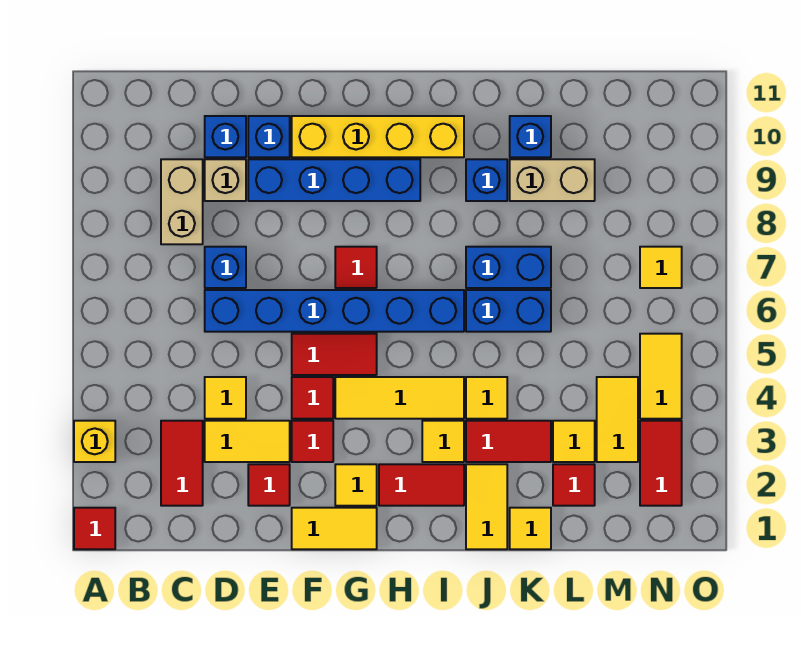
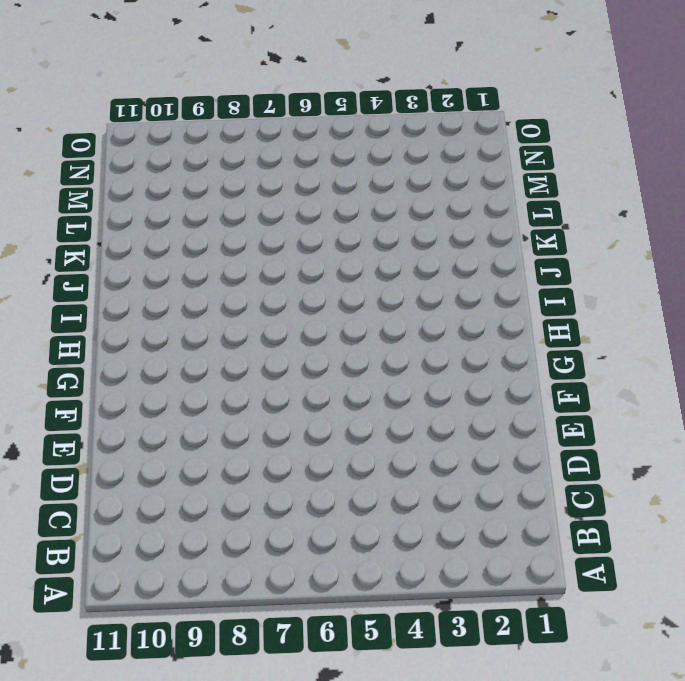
none -> red tile A1 level 1
none -> yellow brick A3 level 1
none -> red tile C2:C3 level 1
none -> tan brick C8:C9 level 1

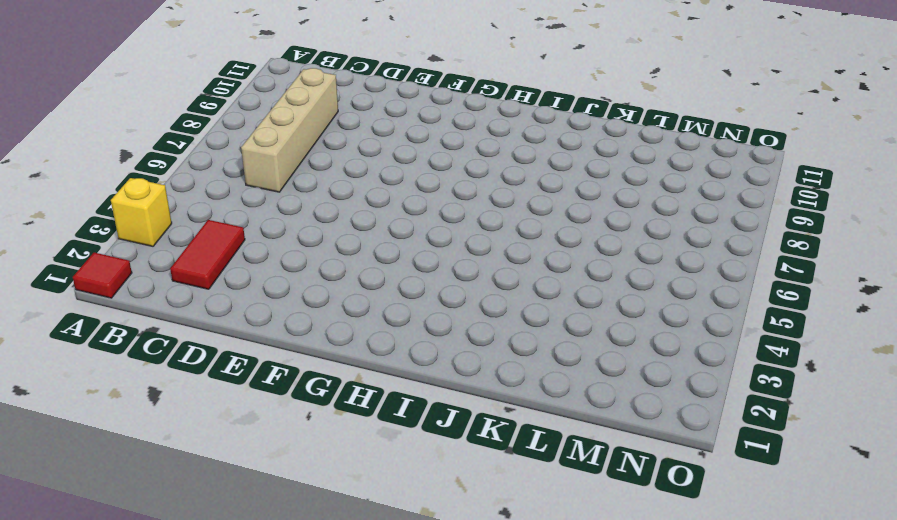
tan brick C6:C9 level 1 -> tan brick C8:C9 level 1
none -> yellow tile D3:E3 level 1
none -> yellow tile D4 level 1
none -> blue brick D6:I6 level 1
none -> blue brick D7 level 1

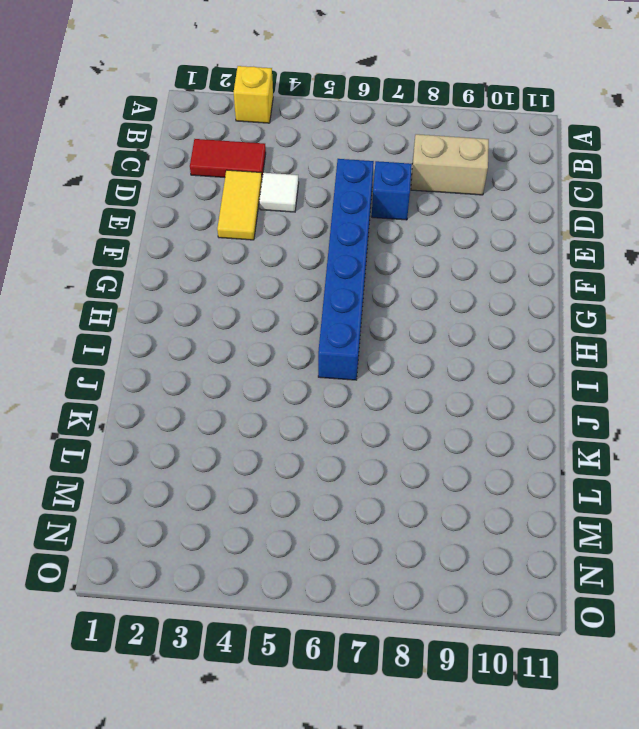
white tile D4 level 1 -> yellow tile D4 level 1
none -> red tile A1 level 1
none -> tan brick D9 level 1
none -> blue brick D10 level 1
none -> red tile E2 level 1

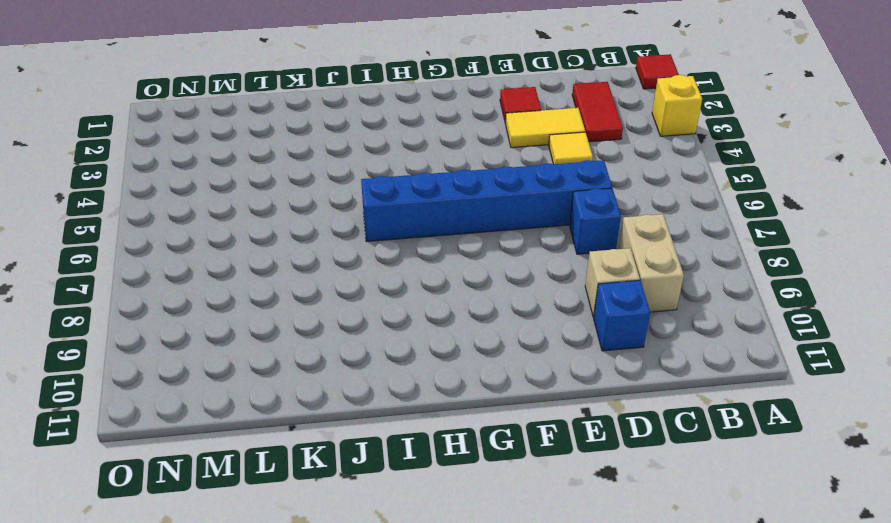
none -> blue brick E9:H9 level 1
none -> blue brick E10 level 1
none -> yellow tile F1:G1 level 1
none -> red tile F3 level 1

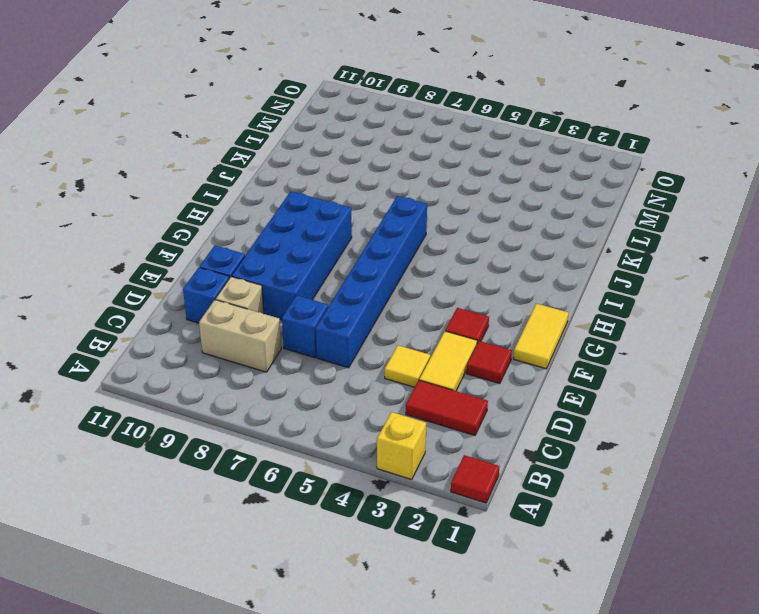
blue brick E8:H9 level 1 -> blue brick E9:H9 level 1
none -> red tile F4 level 1
none -> red tile F5:G5 level 1
none -> yellow brick F10:I10 level 1
none -> yellow tile G2 level 1

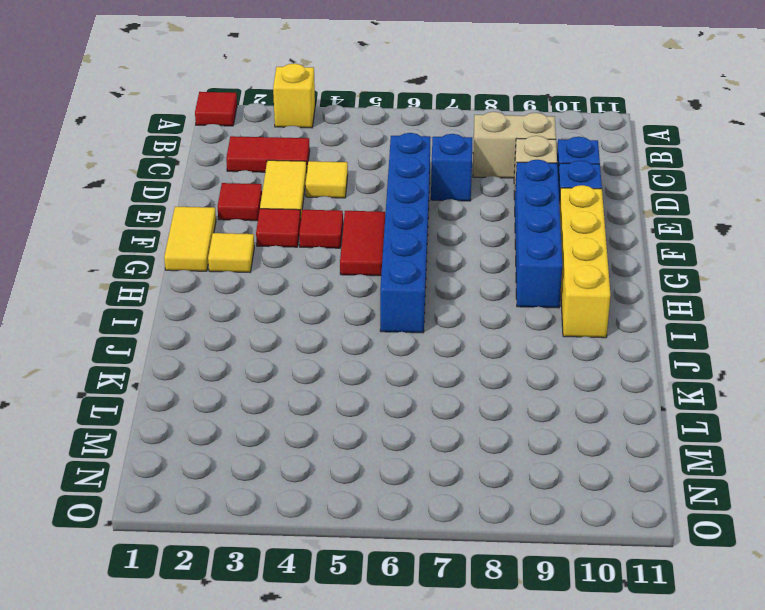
none -> yellow tile G4:I4 level 1
none -> red tile G7 level 1
none -> red tile H2:I2 level 1
none -> yellow tile I3 level 1

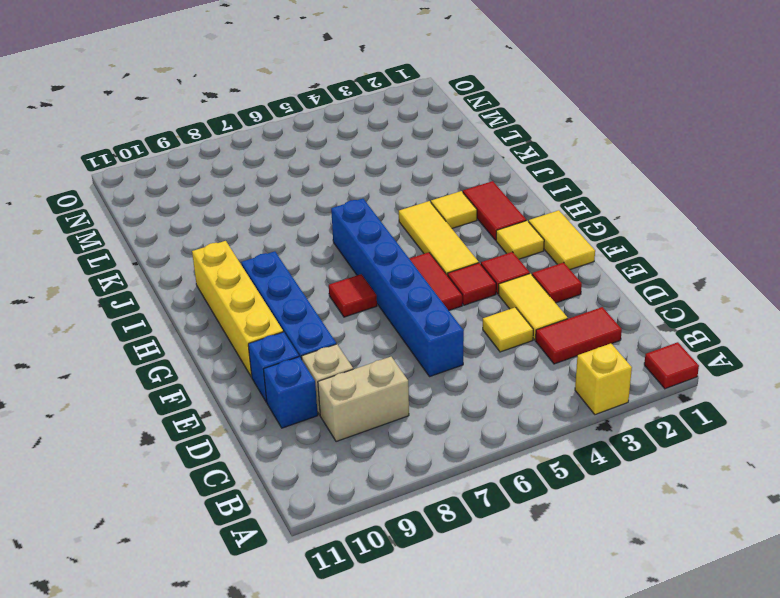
none -> blue brick D7 level 1
none -> yellow tile J1:J2 level 1
none -> red tile J3:K3 level 1
none -> yellow tile J4 level 1

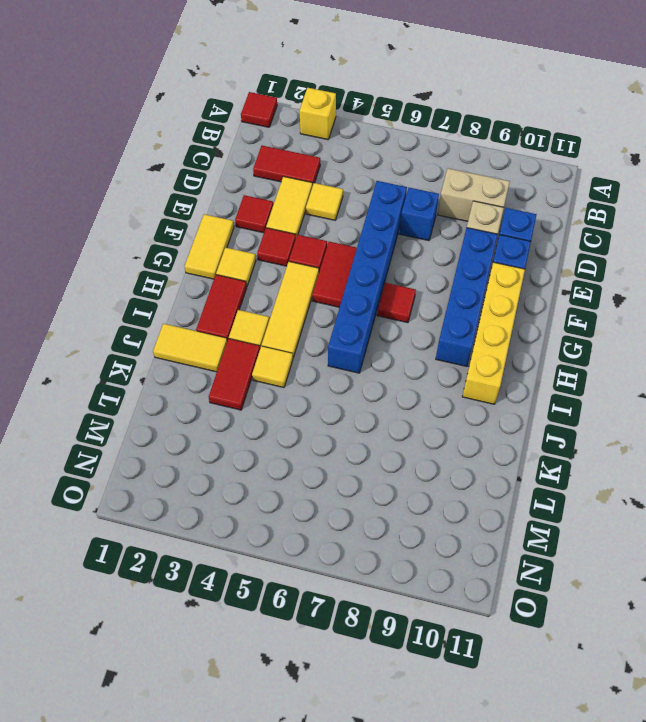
none -> blue brick J6:K6 level 1
none -> blue brick J7:K7 level 1
none -> blue brick J9 level 1
none -> yellow tile K1 level 1

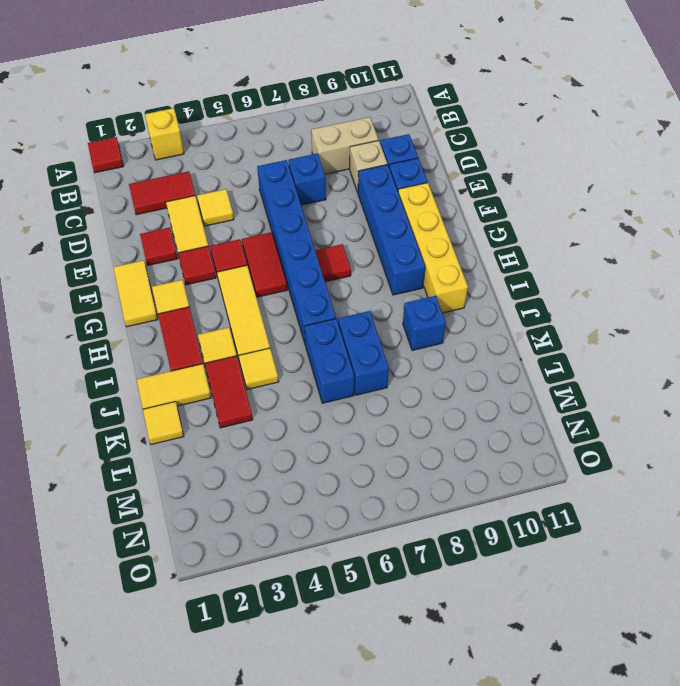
none -> tan brick K9:L9 level 1
none -> blue brick K10 level 1
none -> red tile L2 level 1
none -> yellow tile L3 level 1

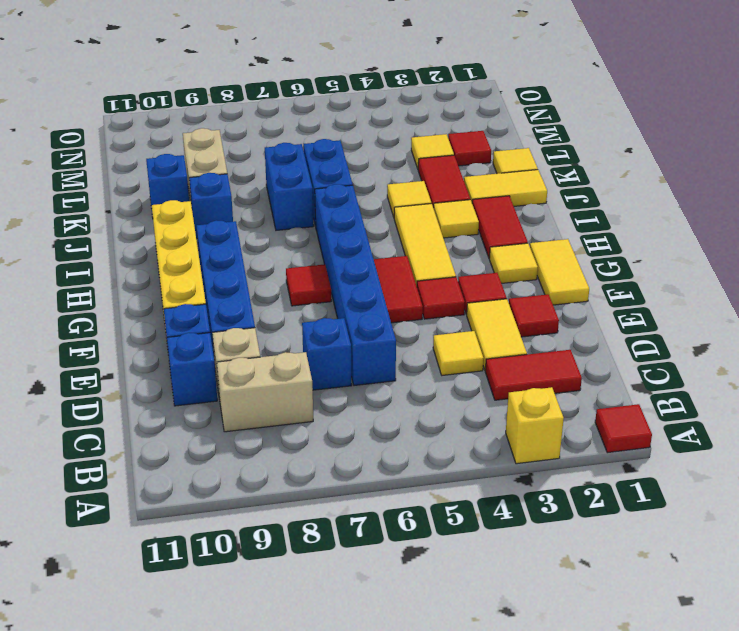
none -> yellow tile M3:M4 level 1
none -> red tile N2:N3 level 1
none -> yellow tile N4:N5 level 1
none -> yellow tile N7 level 1

